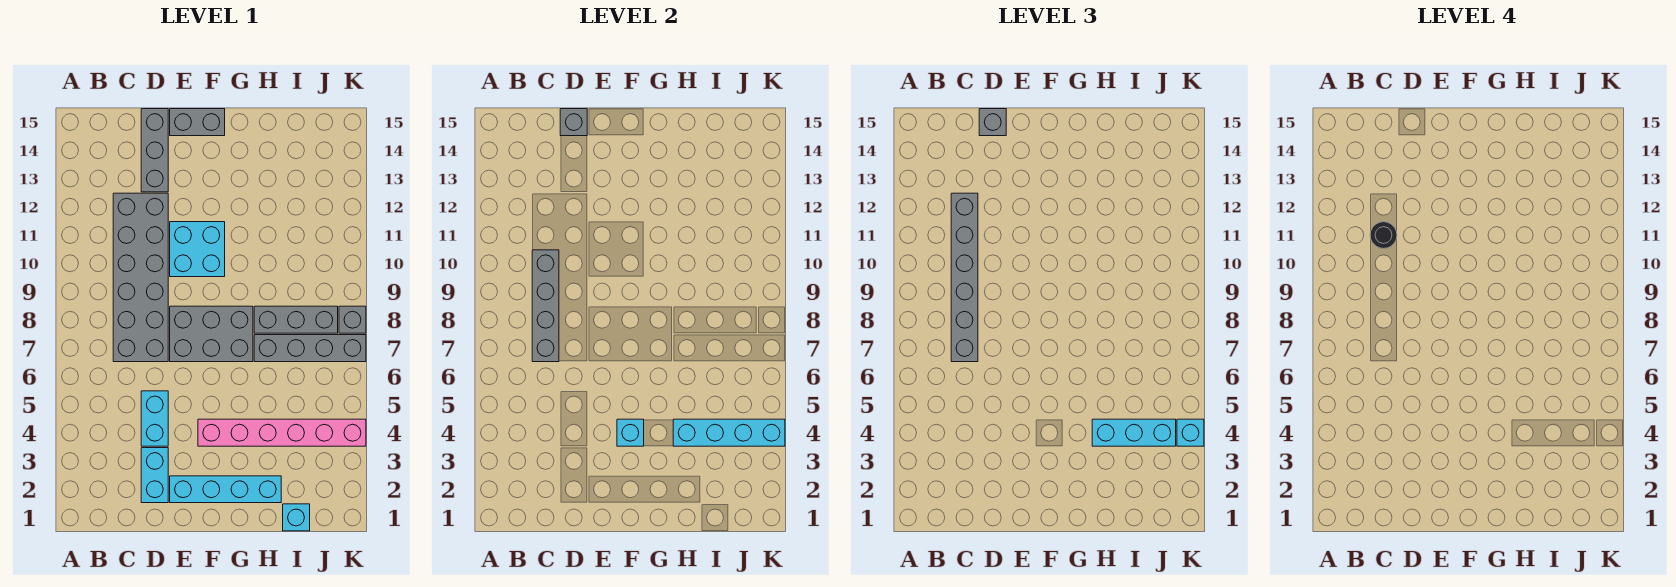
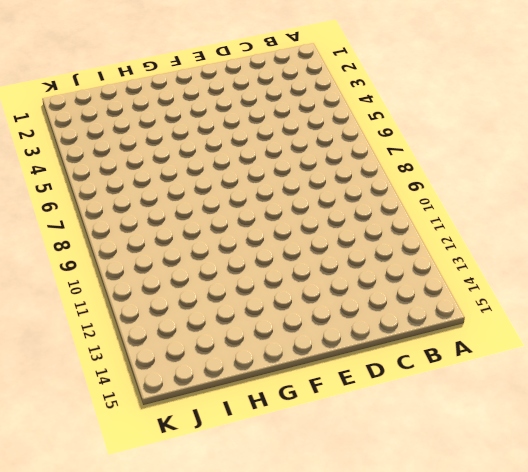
none -> grey brick C7:D12 level 1
none -> cyan brick D2:D3 level 1
none -> cyan brick D4:D5 level 1

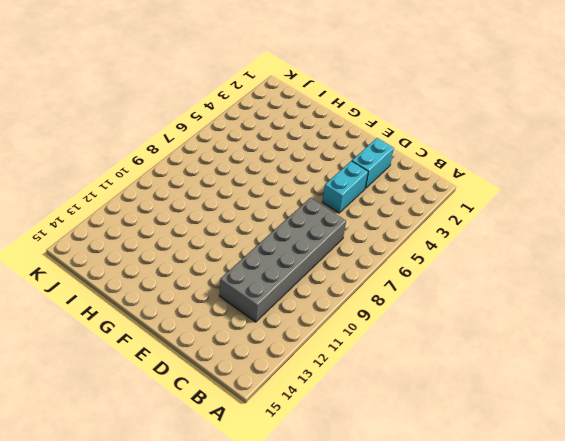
none -> grey brick D13:D15 level 1
none -> cyan brick E2:H2 level 1
none -> grey brick E7:G8 level 1

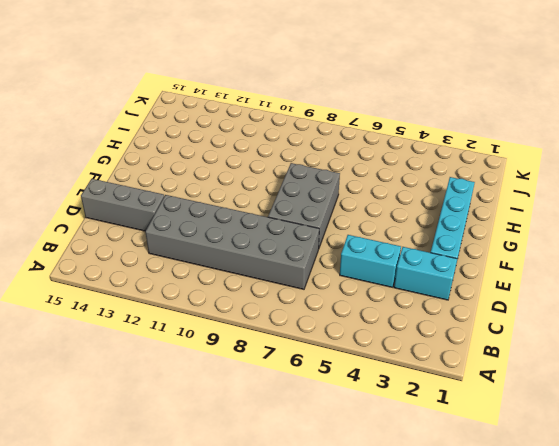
none -> cyan brick E10:F11 level 1
none -> grey brick E15:F15 level 1
none -> pink brick F4:K4 level 1

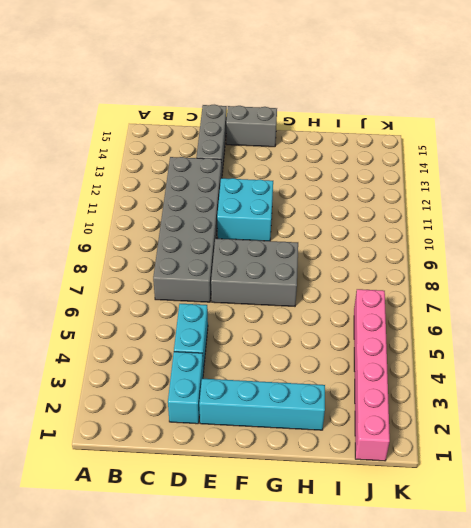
pink brick J1:J6 level 1 -> pink brick F4:K4 level 1
none -> grey brick H7:K7 level 1
none -> grey brick H8:J8 level 1
none -> cyan brick I1 level 1

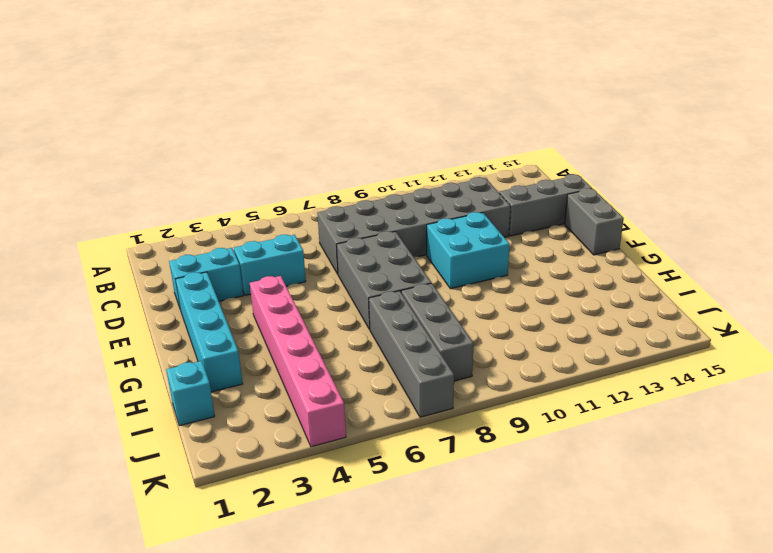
none -> grey brick K8 level 1
none -> grey brick C7:C10 level 2
none -> grey brick D15 level 2

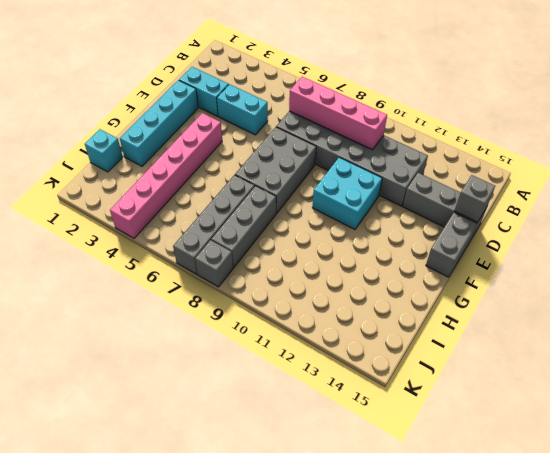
pink brick C7:C10 level 2 -> grey brick C7:C10 level 2
none -> cyan brick F4 level 2
none -> cyan brick H4:K4 level 2
none -> grey brick C7:C12 level 3

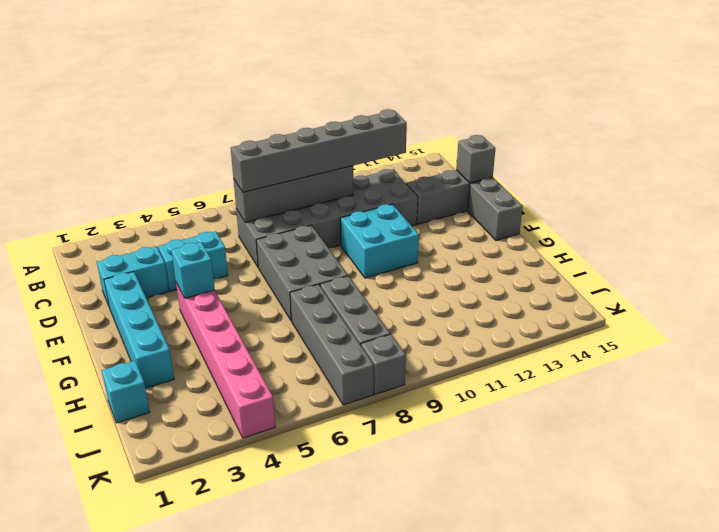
none -> cyan brick H4:K4 level 2
none -> grey brick D15 level 3
none -> cyan brick H4:J4 level 3

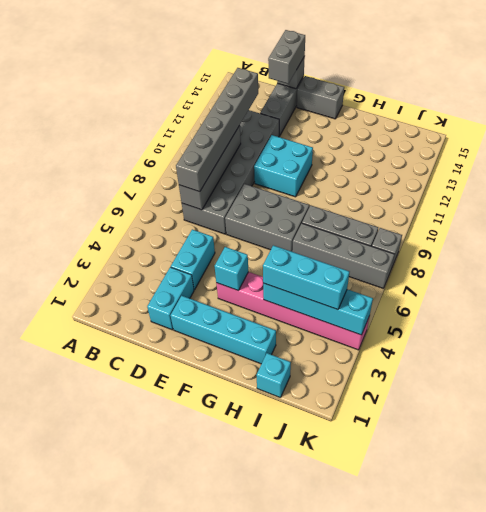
grey brick D14:D15 level 3 -> grey brick D15 level 3
none -> cyan brick K4 level 3
none -> black round brick C11 level 4

